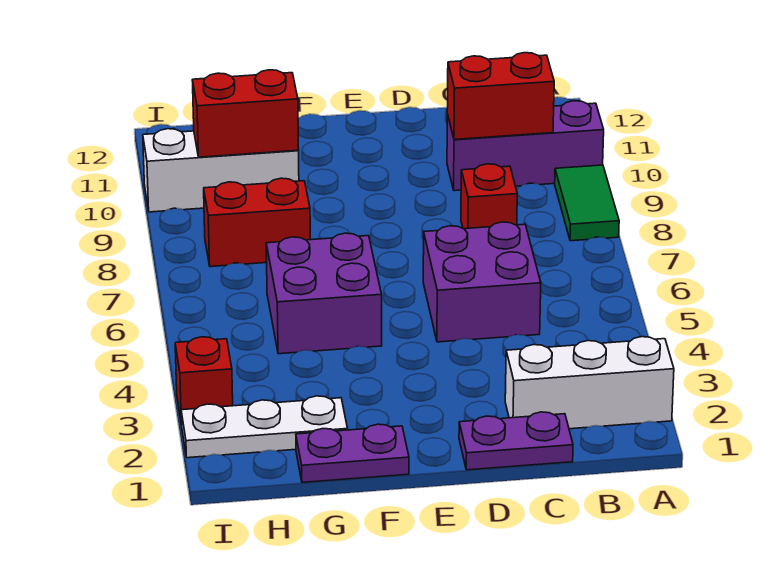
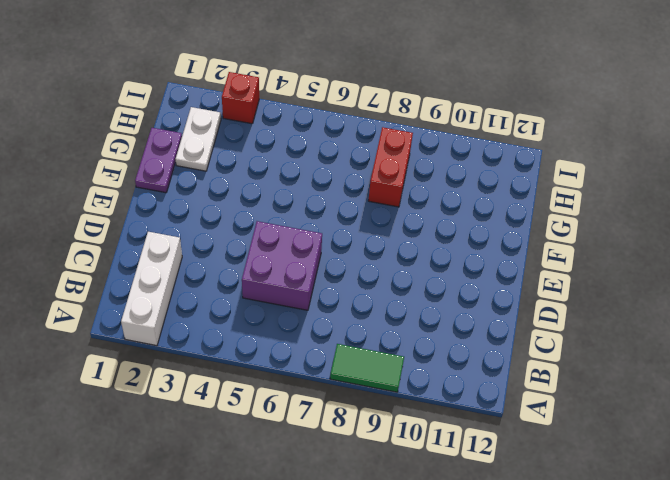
white plate G2:H2 level 1 -> white plate G2:I2 level 1
none -> purple brick A10:C10 level 1
none -> purple plate C1:D1 level 1
none -> red brick C8 level 1

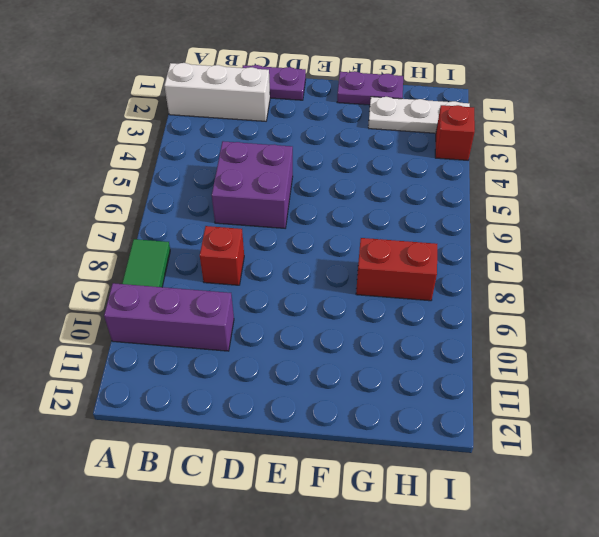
none -> purple brick F5:G6 level 1
none -> white brick G10:I10 level 1
none -> red brick B10:C10 level 2

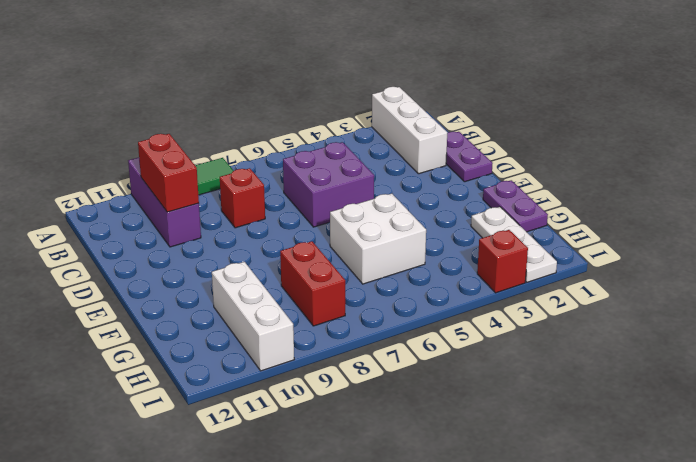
white brick F5:G6 level 1 -> purple brick F5:G6 level 1
none -> red brick G10:H10 level 2

